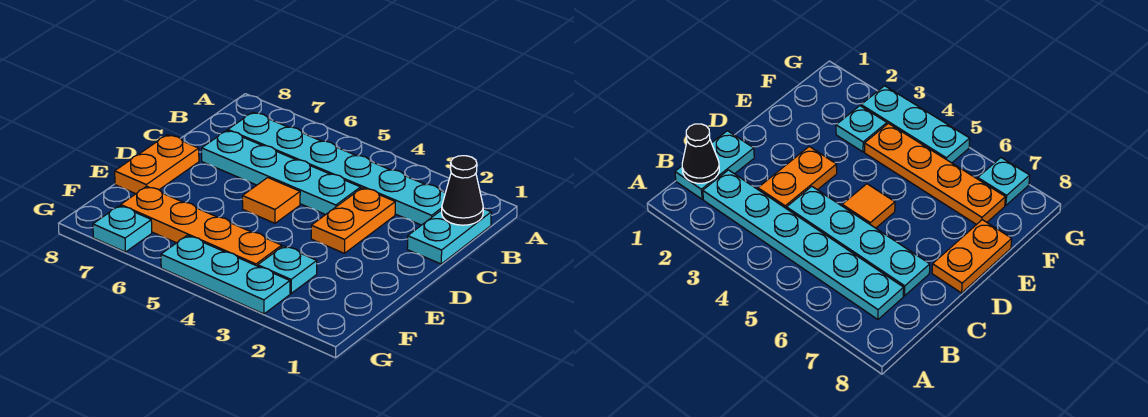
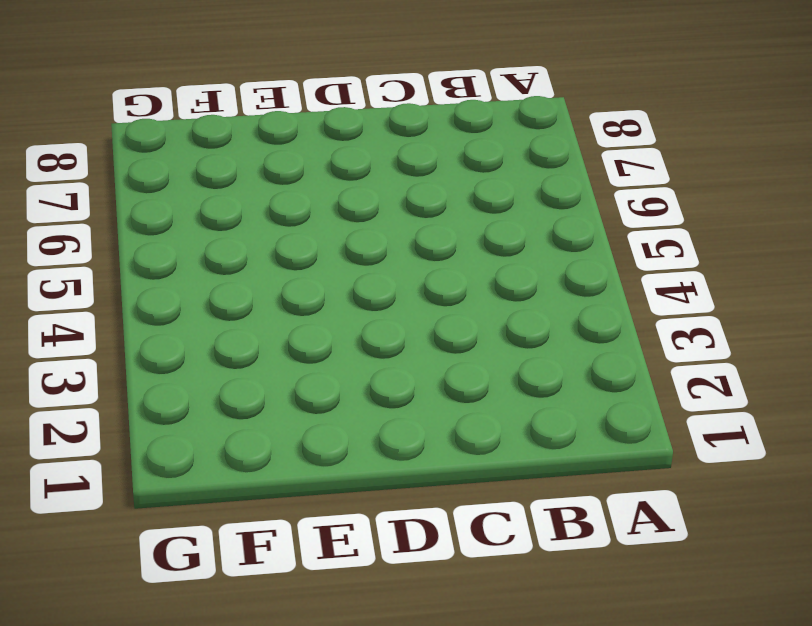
none -> cyan plate B1:C1 level 1
none -> cyan plate B2:B7 level 1

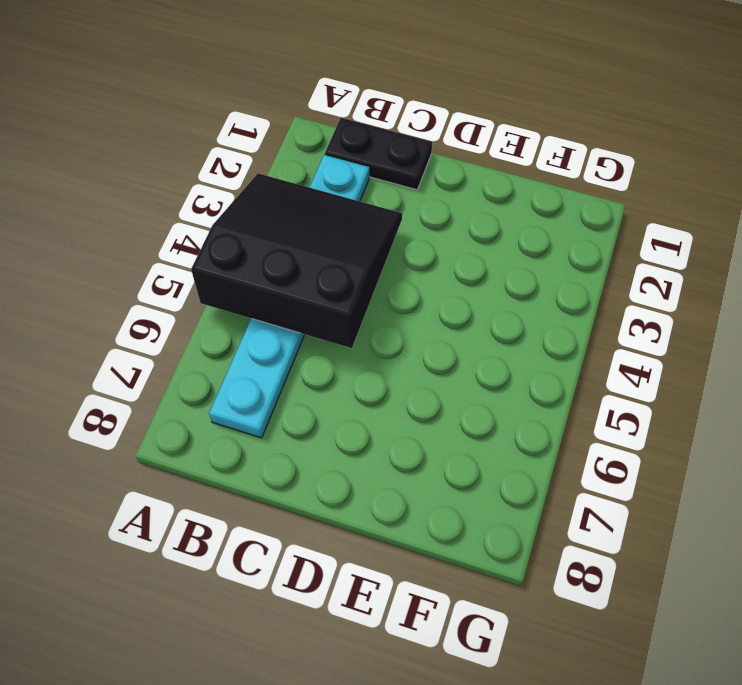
black slope A3:C5 level 2 top 5 -> none
black plate B1:C1 level 1 -> cyan plate B1:C1 level 1
none -> orange plate C3:D3 level 1
none -> cyan plate C4:C7 level 1

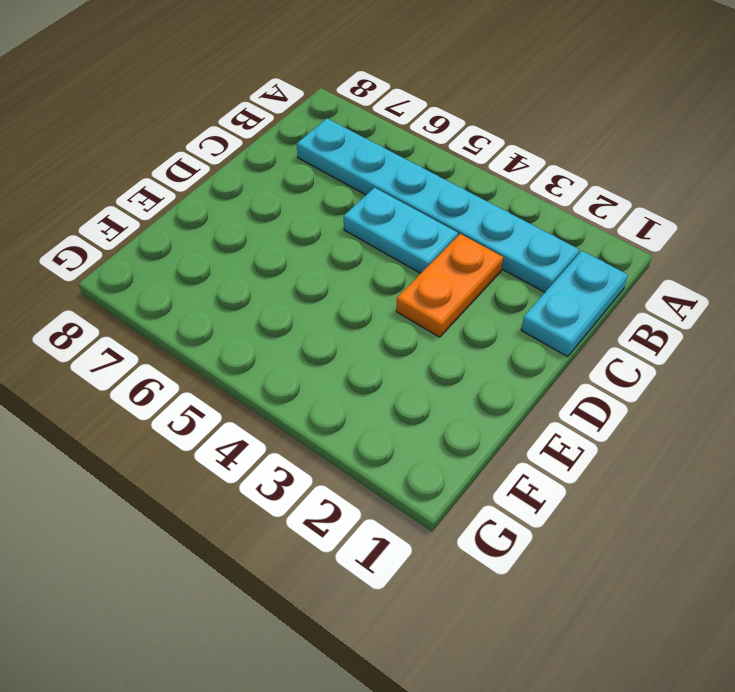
cyan plate C4:C5 level 1 -> cyan plate C4:C7 level 1
none -> orange tile D5 level 1
none -> orange plate D8:E8 level 1

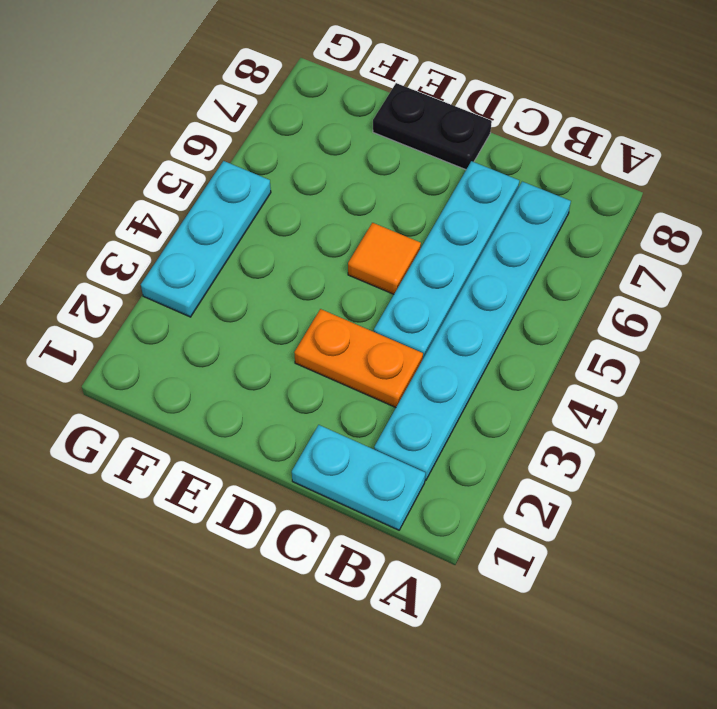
black plate D8:E8 level 1 -> orange plate D8:E8 level 1
none -> cyan plate F3 level 1
none -> orange plate F4:F7 level 1

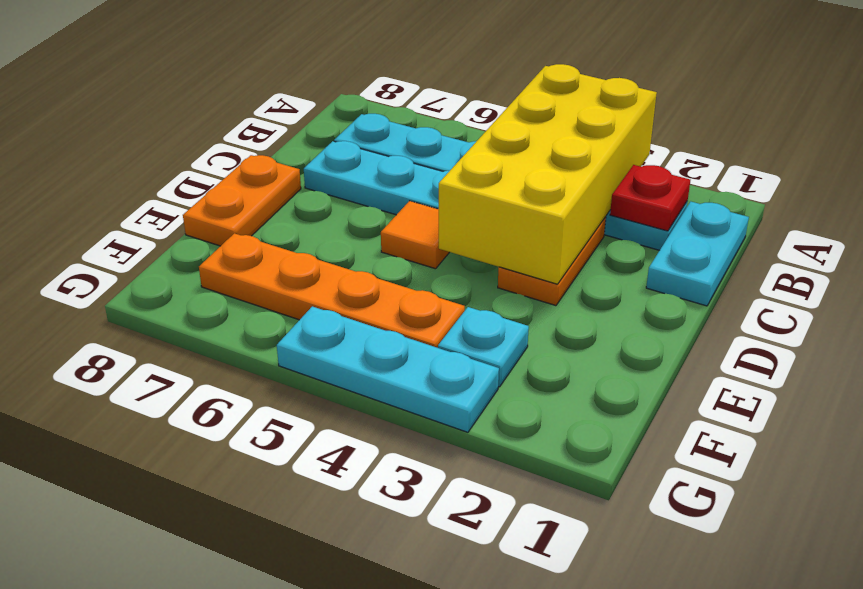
yellow brick A3:D4 level 2 -> none
red plate B2 level 2 -> none
none -> cyan plate G7 level 1
none -> black cone B1 level 2

